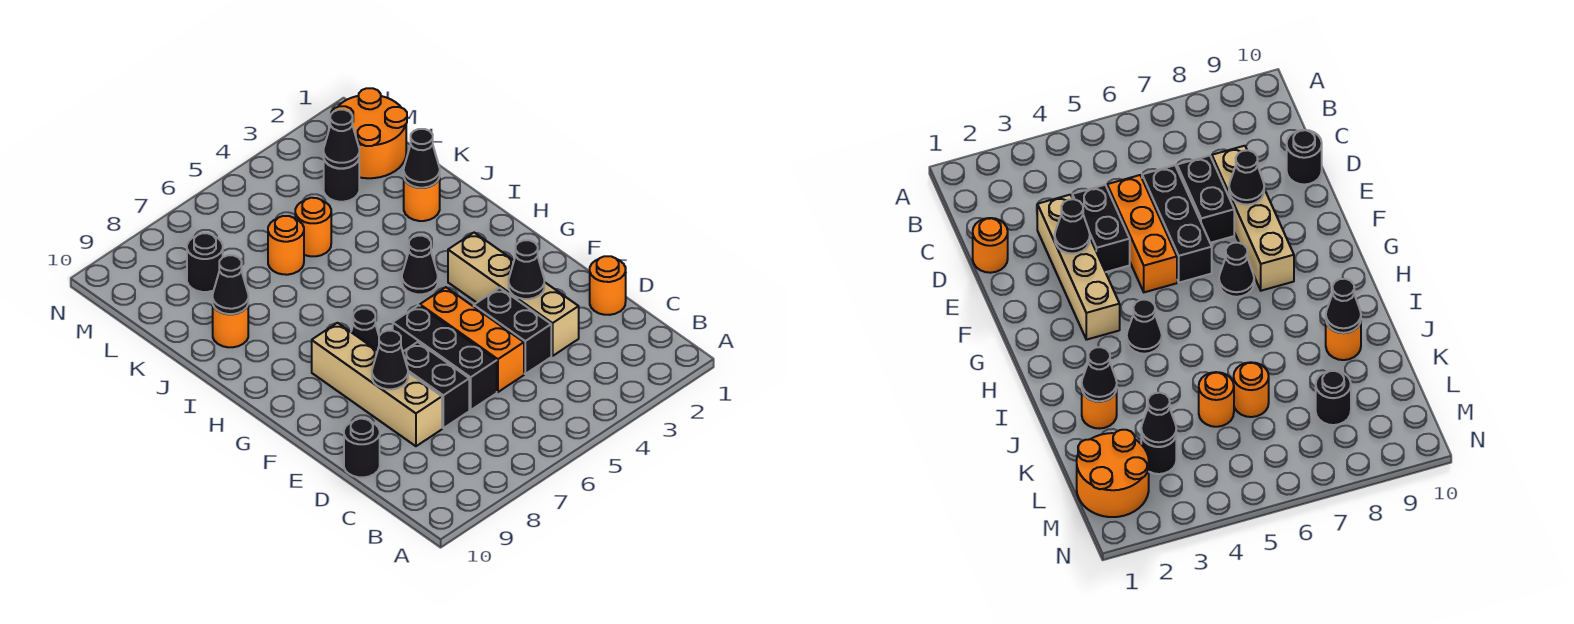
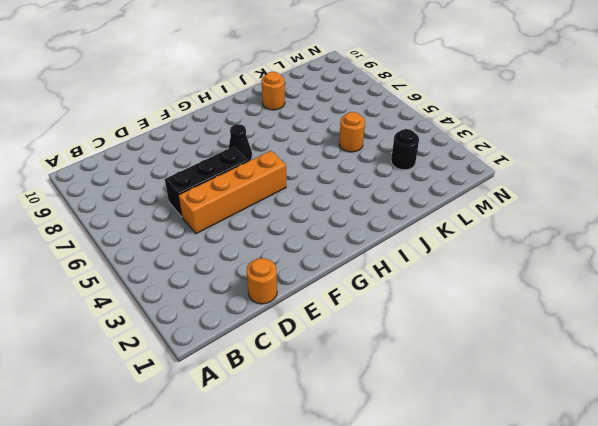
orange brick D5:G5 level 1 -> orange brick D5:F5 level 1
none -> tan brick D3:G3 level 1
none -> black brick D4:E4 level 1
none -> black brick D7:E7 level 1

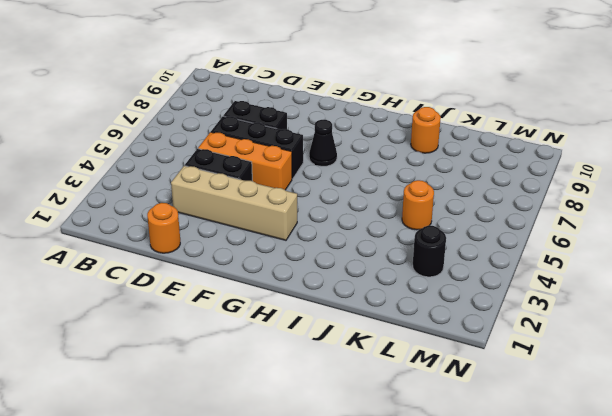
none -> tan brick D8:G8 level 1
none -> black round brick D10 level 1
none -> black cone H4 level 1

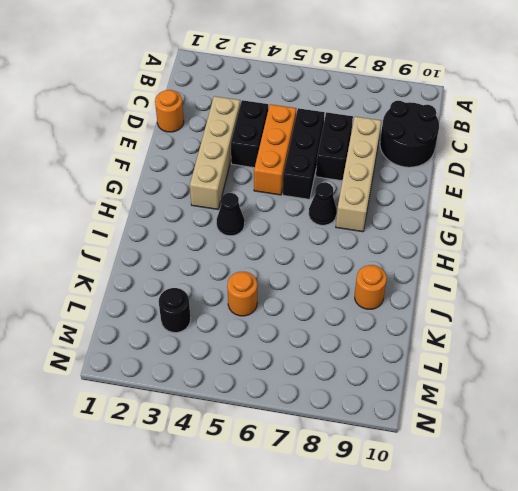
black round brick C9:D10 level 1 -> black round brick D10 level 1
none -> orange round brick J2 level 1
none -> orange round brick K6 level 1
none -> orange round brick L1:M2 level 1

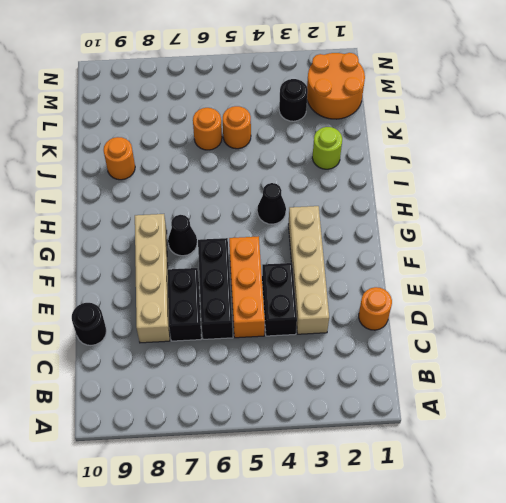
lime round brick J2 level 1 -> orange round brick J2 level 1
none -> black round brick L8 level 1
none -> black cone E3 level 2
none -> black cone E8 level 2

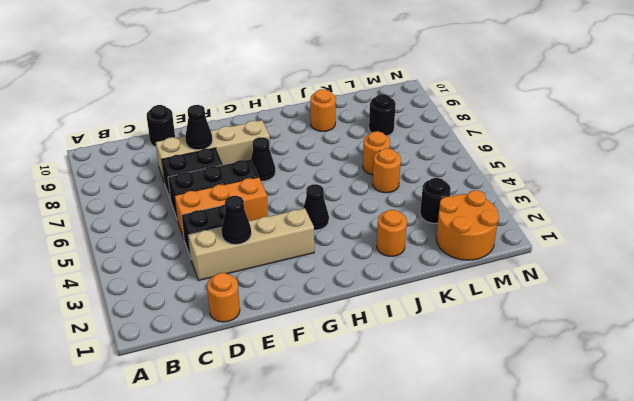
none -> black cone J2 level 2
none -> black cone J9 level 2
none -> black cone L3 level 2

